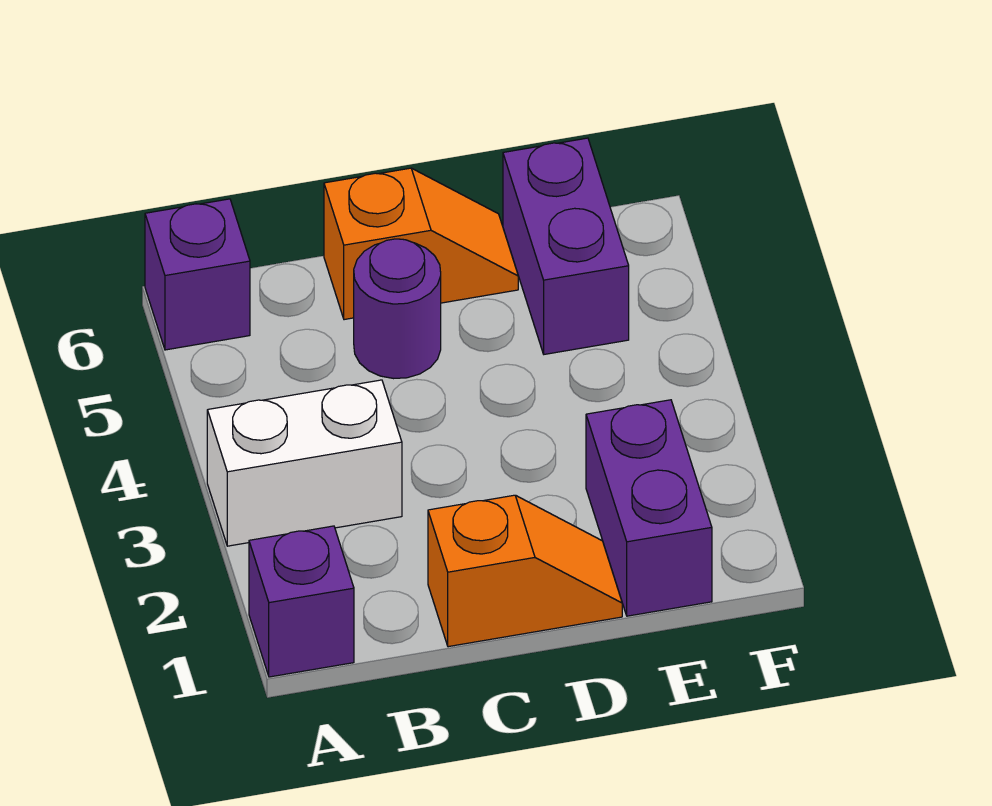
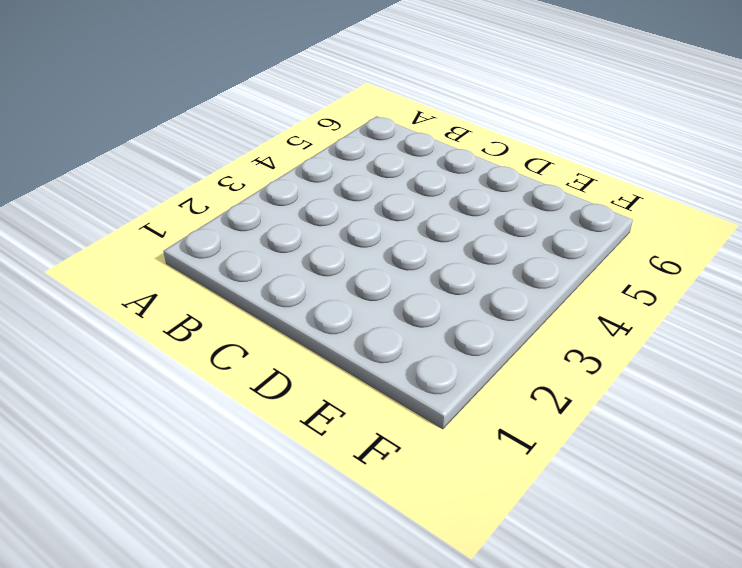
none -> purple brick A1 level 1
none -> white brick A3:B3 level 1

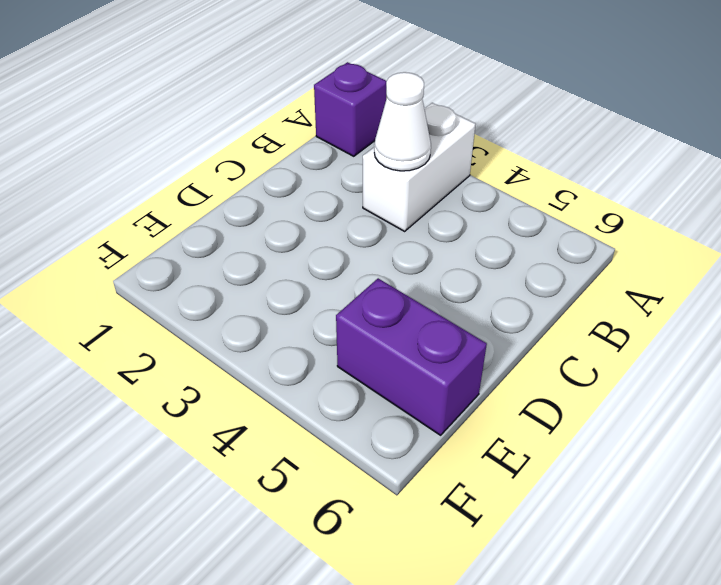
white cone B3 level 2 -> none
none -> purple brick A6 level 1
none -> orange slope C1:D1 level 1 top C

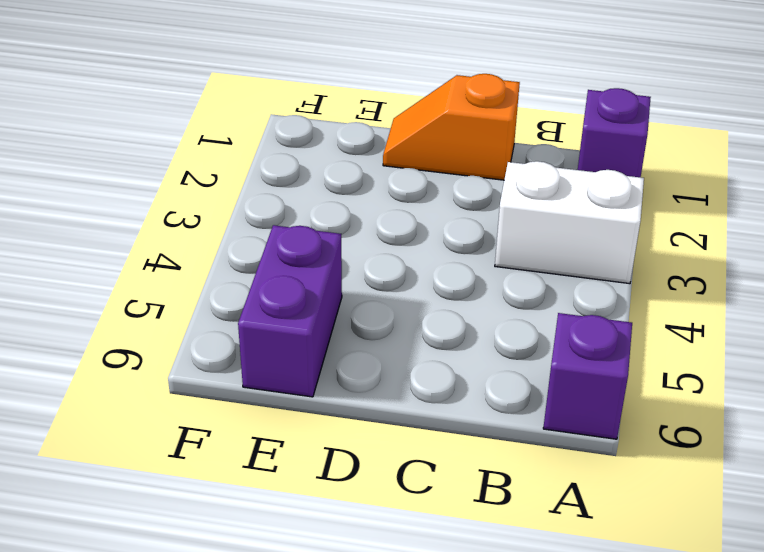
none -> purple round brick C5 level 1
none -> orange slope C6:D6 level 1 top C

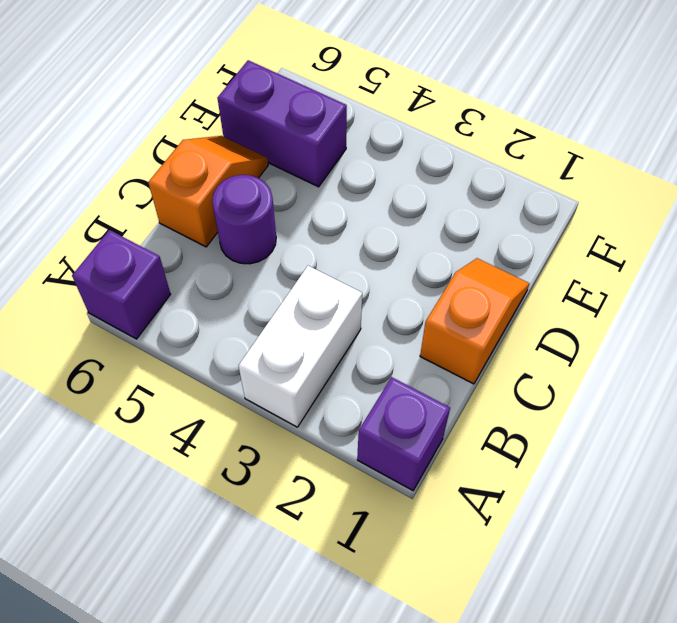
none -> purple brick E1:E2 level 1

